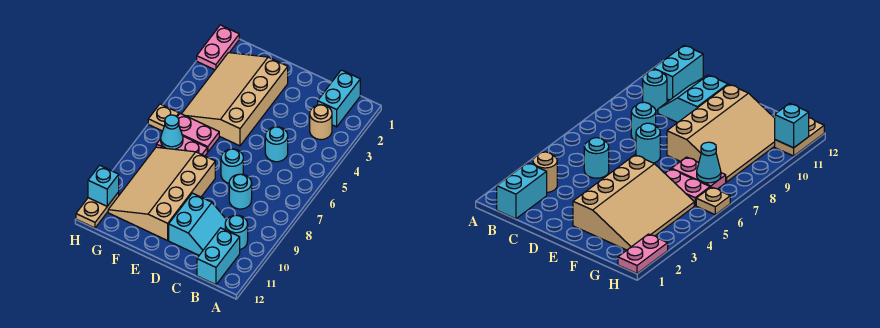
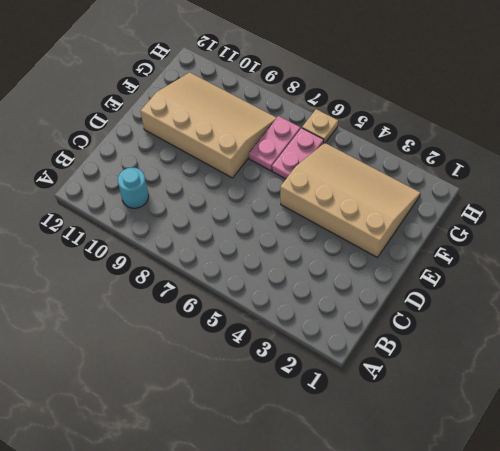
none -> cyan brick B1:B2 level 1
none -> tan round brick B3 level 1
none -> cyan brick B11:B12 level 1

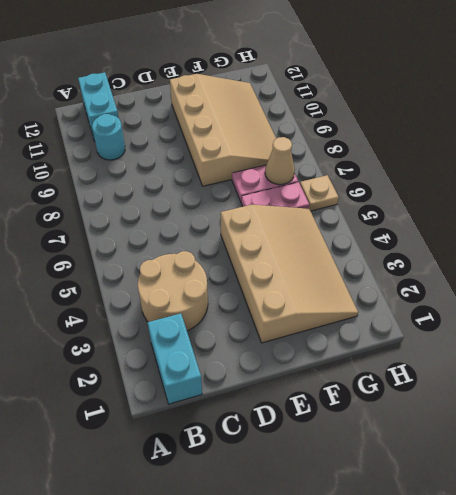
tan round brick B3:C4 level 1 -> tan round brick B3 level 1
tan cone G7 level 2 -> cyan cone G7 level 2
none -> cyan round brick C5 level 1
none -> cyan round brick C8 level 1
none -> cyan slope C10:D11 level 1 top D

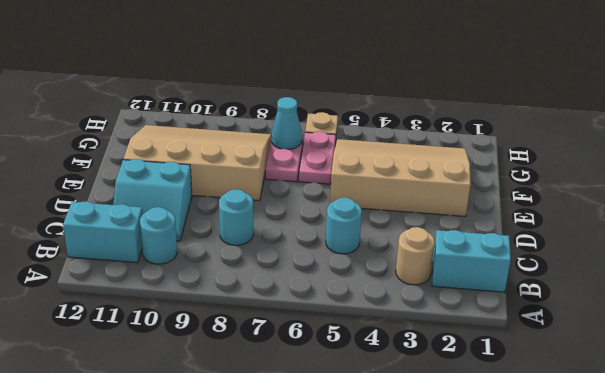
none -> cyan round brick D7 level 1
none -> pink plate H1:H2 level 1
none -> tan plate H11:H12 level 1

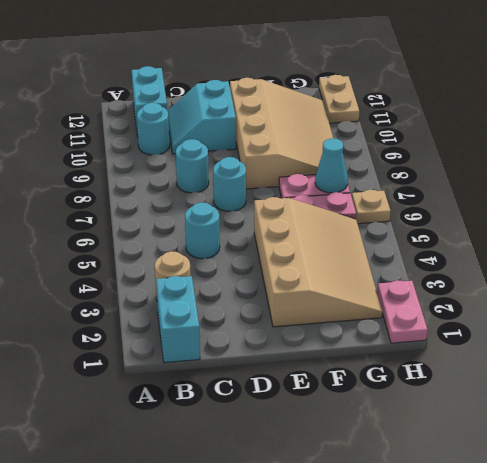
none -> cyan brick H11 level 2

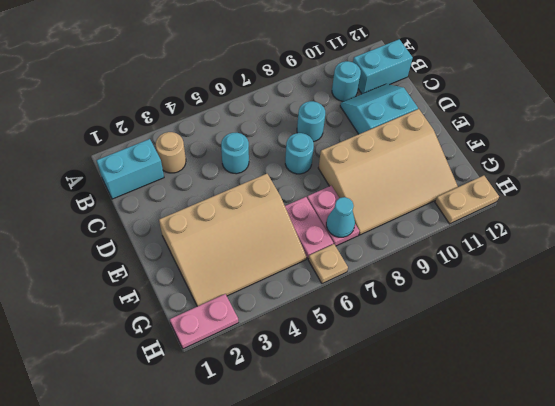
none -> cyan brick H11 level 2

